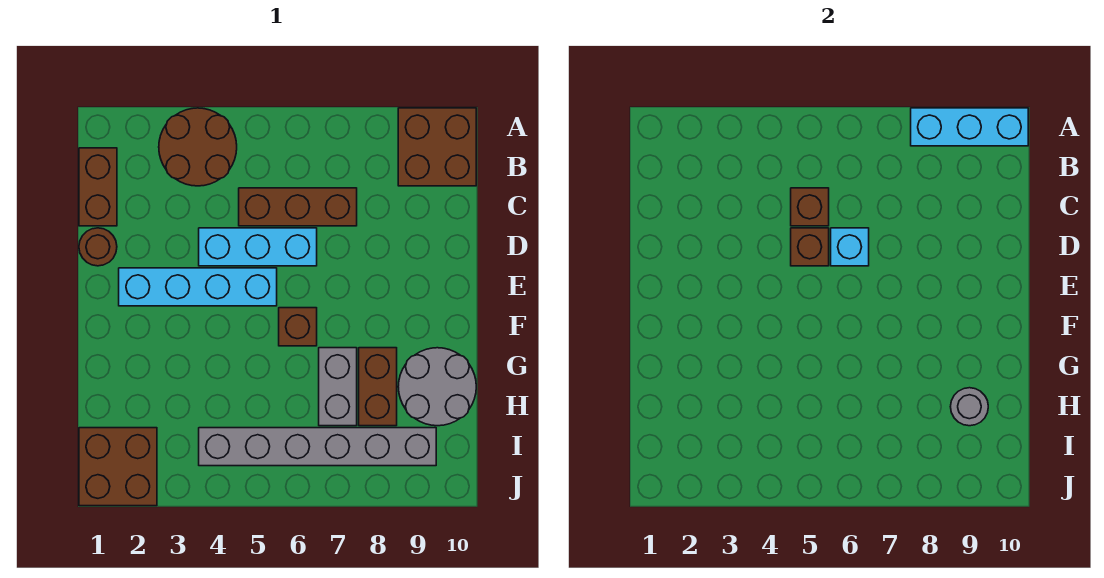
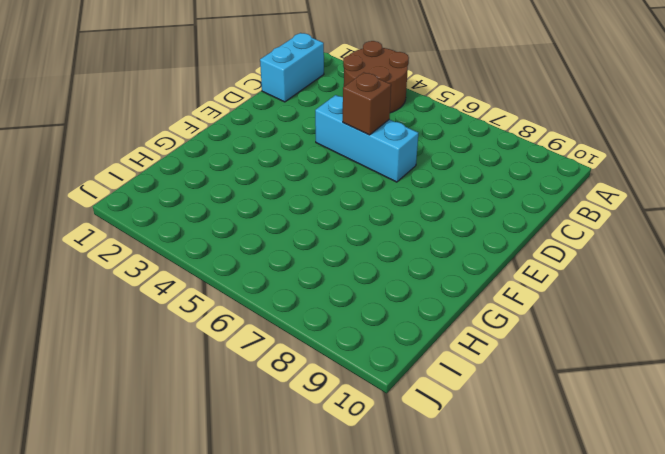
cyan brick B1:C1 level 1 -> brown brick B1:C1 level 1
none -> brown brick A9:B10 level 1
none -> brown brick C5:C7 level 1
none -> brown round brick D1 level 1

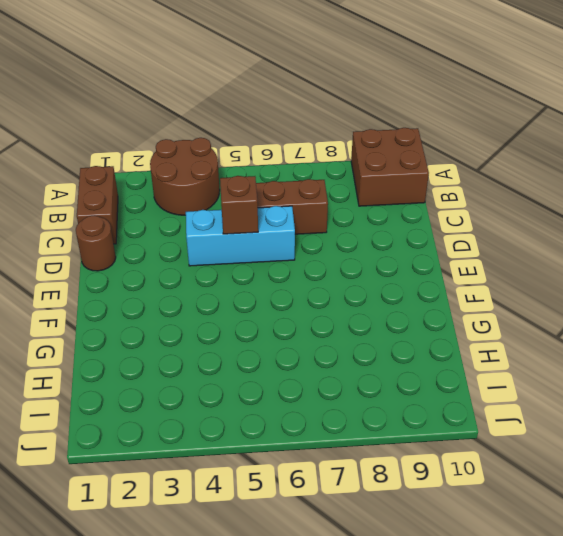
none -> cyan brick E2:E5 level 1
none -> brown brick F6 level 1
none -> grey brick G7:H7 level 1

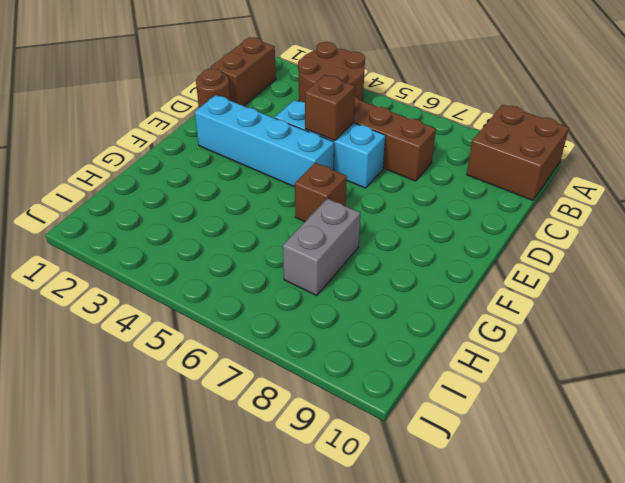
none -> brown brick G8:H8 level 1
none -> grey round brick G9:H10 level 1
none -> brown brick I1:J2 level 1

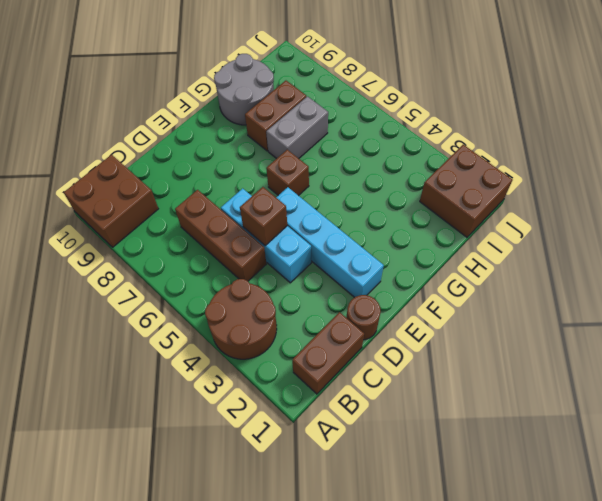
none -> grey brick I4:I9 level 1
none -> cyan brick A8:A10 level 2
none -> brown brick C5 level 2

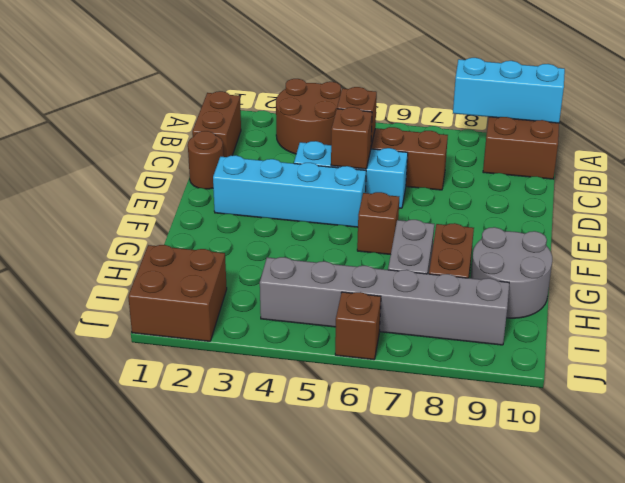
brown brick J6 level 1 -> none
none -> cyan brick D6 level 2
none -> grey round brick H9 level 2

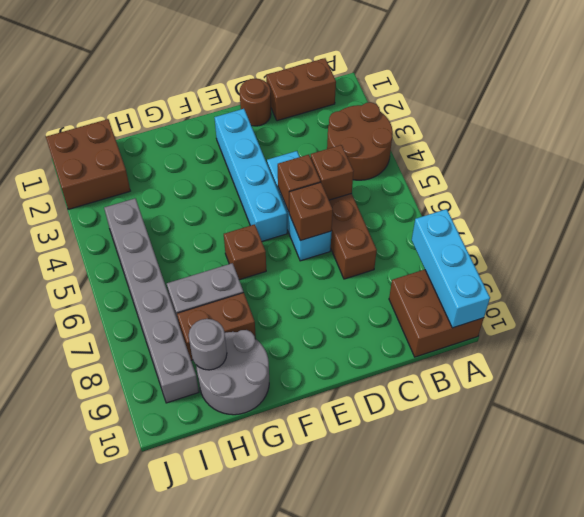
brown brick D6 level 2 -> cyan brick D6 level 2

